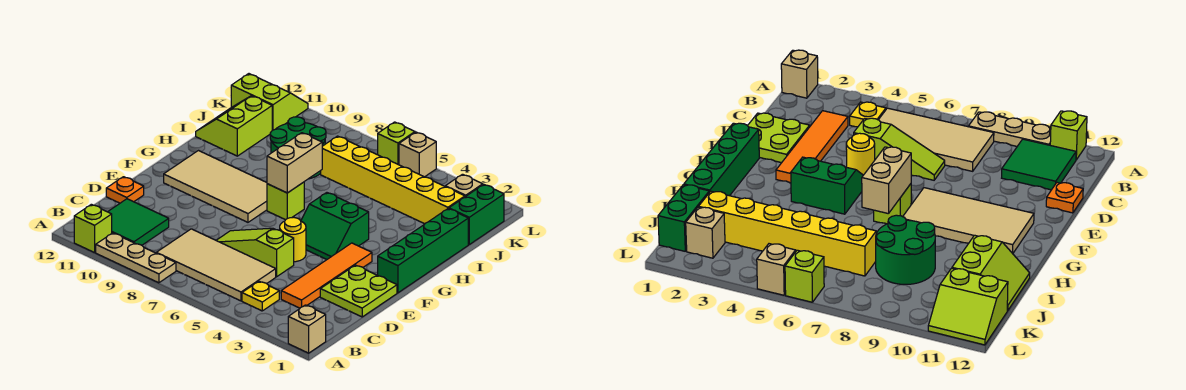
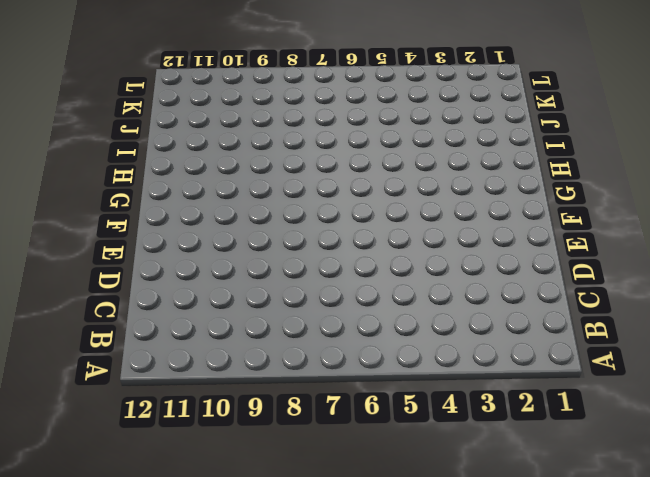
none -> tan brick A1 level 1
none -> tan plate A8:A10 level 1
none -> lime brick A11 level 1

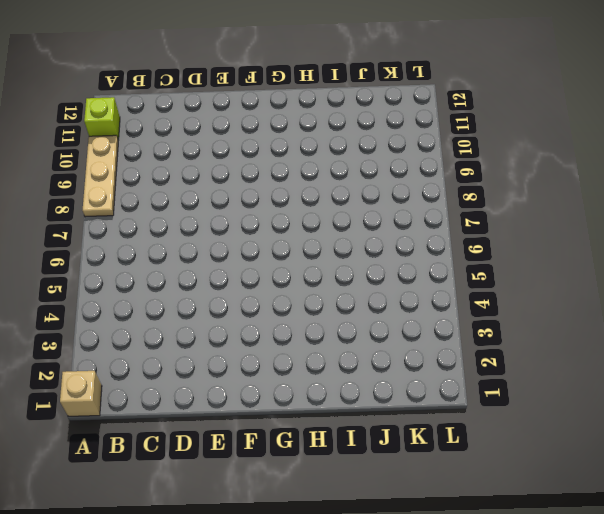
none -> yellow plate B4 level 1
none -> tan tile B5:C8 level 1
none -> green tile B10:C11 level 1

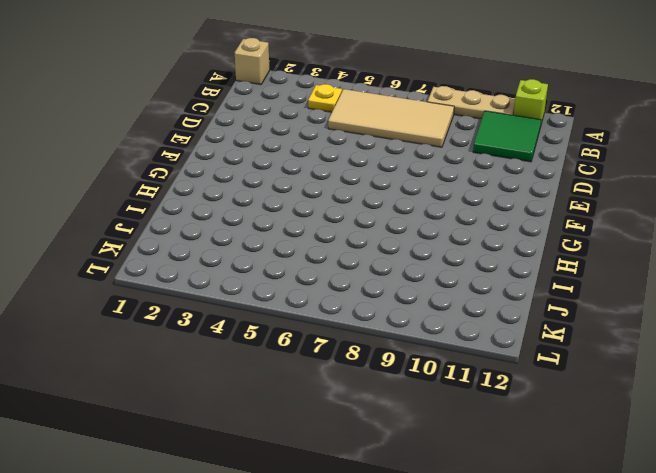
none -> orange tile C3:F3 level 1
none -> lime plate D1:E2 level 1
none -> lime slope D5:D7 level 1 top 5

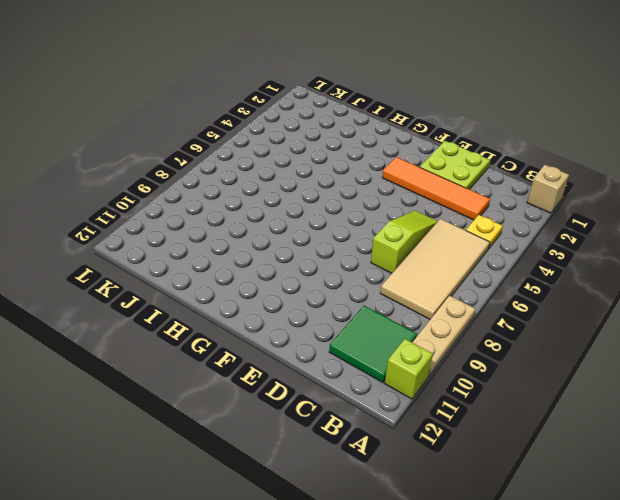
lime slope D5:D7 level 1 top 7 -> lime slope D5:D7 level 1 top 5
none -> orange plate D12 level 1
none -> yellow round brick E5 level 1
none -> green brick F1:I1 level 1

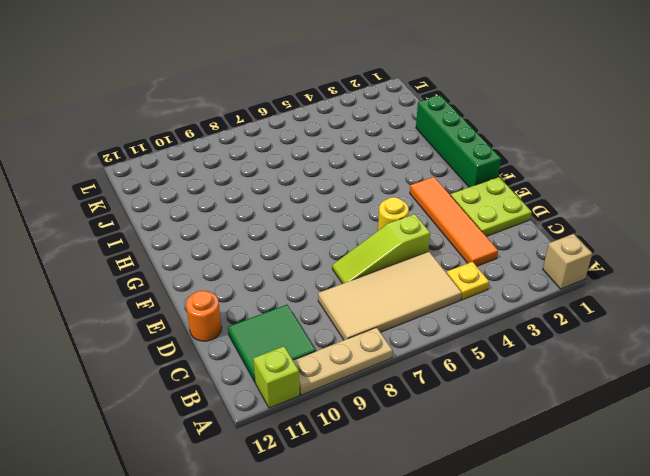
orange round brick D12 level 1 -> orange plate D12 level 1
none -> green slope F4:G5 level 1 top G
none -> tan tile F8:G11 level 1
none -> lime brick G7 level 1

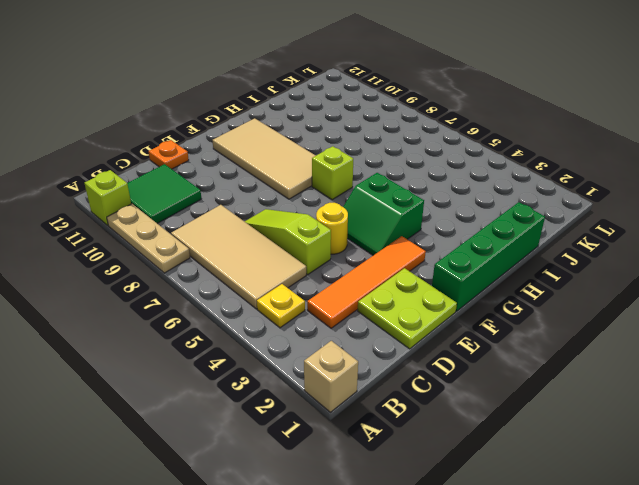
none -> green round brick I8:J9 level 1
none -> lime slope I11:J12 level 1 top 11
none -> green brick J1:K1 level 1

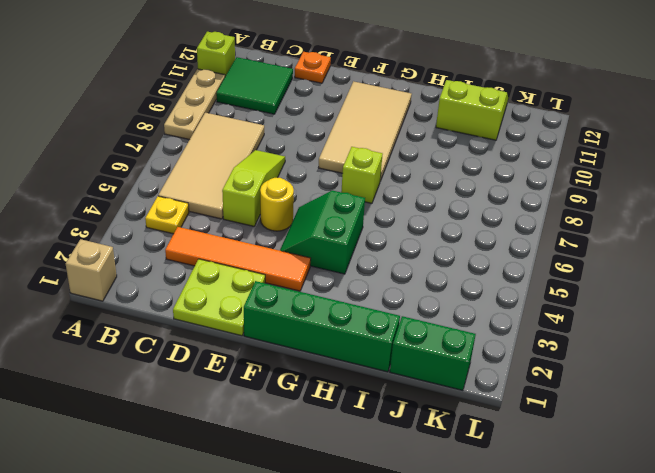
none -> green round brick I8:J9 level 1
none -> yellow brick J2:J7 level 1
none -> tan brick K2 level 1

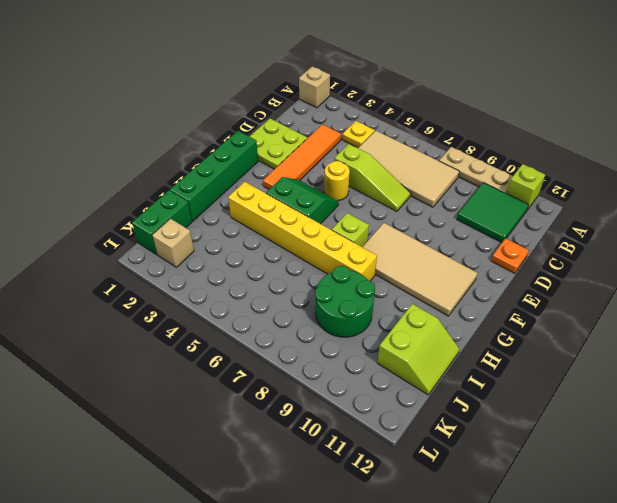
yellow brick H3:H8 level 1 -> yellow brick J2:J7 level 1
none -> lime slope K11:L12 level 1 top K
none -> tan brick L5 level 1
none -> lime brick L6 level 1

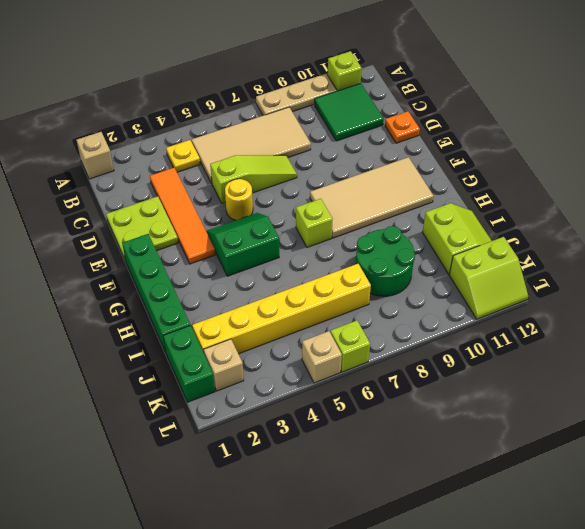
none -> tan brick G7:H7 level 2

